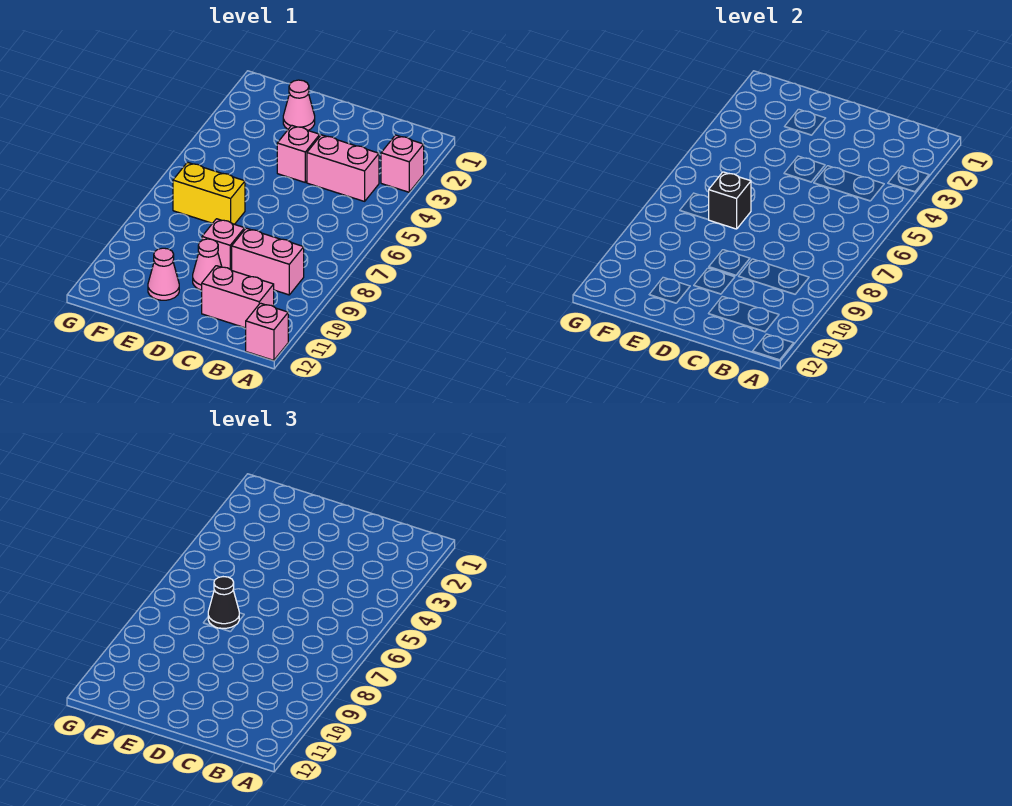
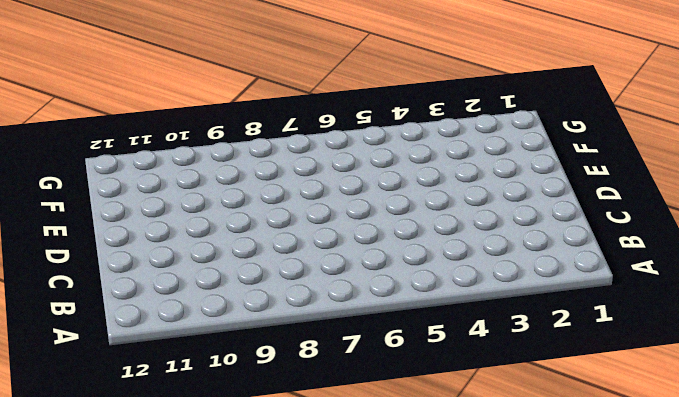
none -> pink brick A3 level 1
none -> pink brick A12 level 1
none -> pink brick B4:C4 level 1

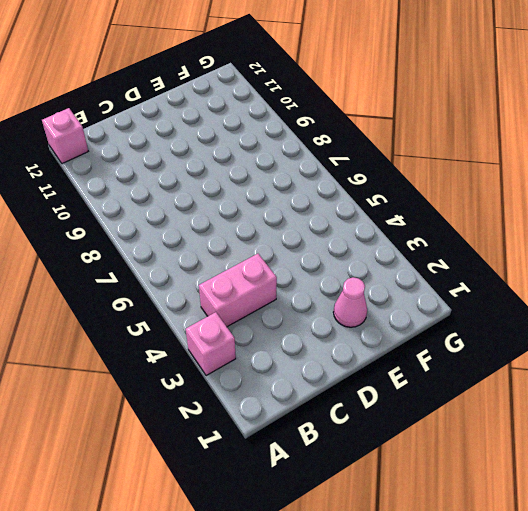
none -> pink brick B9:C9 level 1
none -> pink brick B11:C11 level 1
none -> pink brick D4 level 1

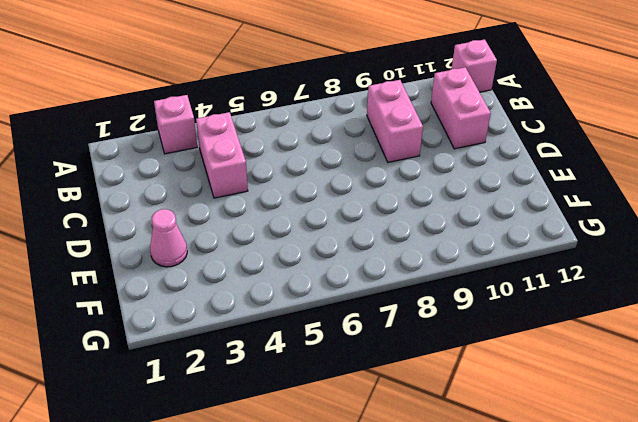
none -> pink brick D4 level 1
none -> pink brick D9 level 1
none -> pink cone D10 level 1

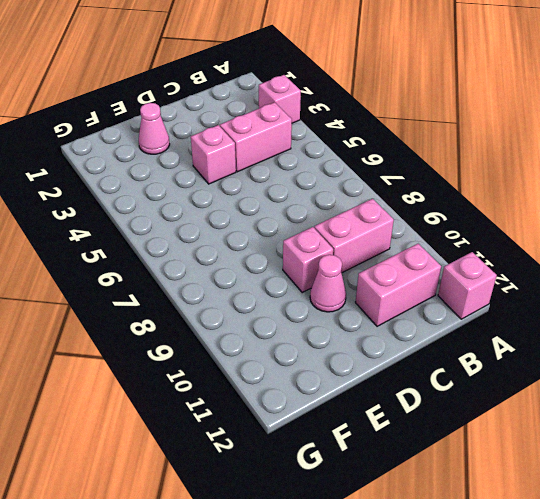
none -> yellow brick E7:F7 level 1
none -> pink cone E11 level 1
none -> black brick E7 level 2

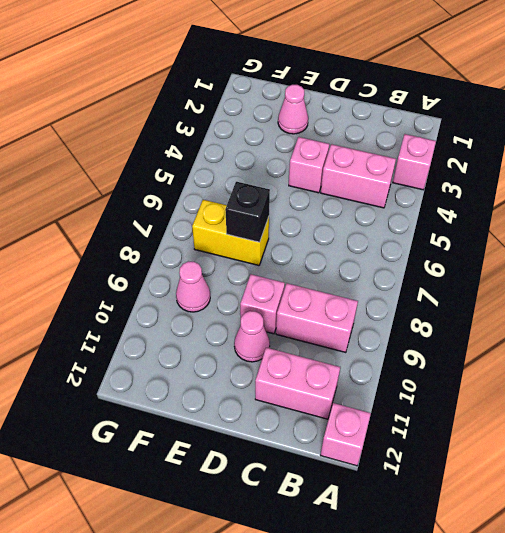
pink cone F9 level 1 -> pink cone E11 level 1
none -> black cone E7 level 3

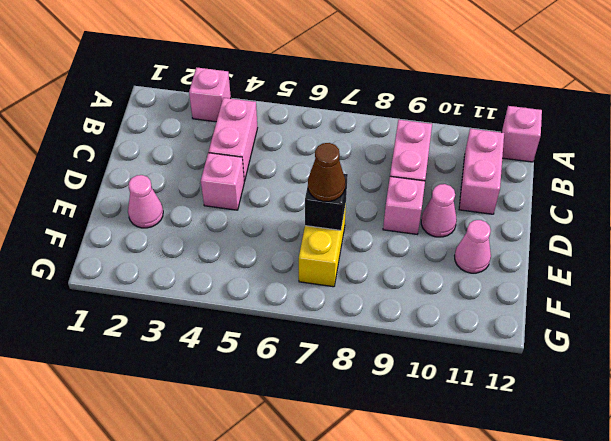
brown cone E7 level 3 -> black cone E7 level 3

